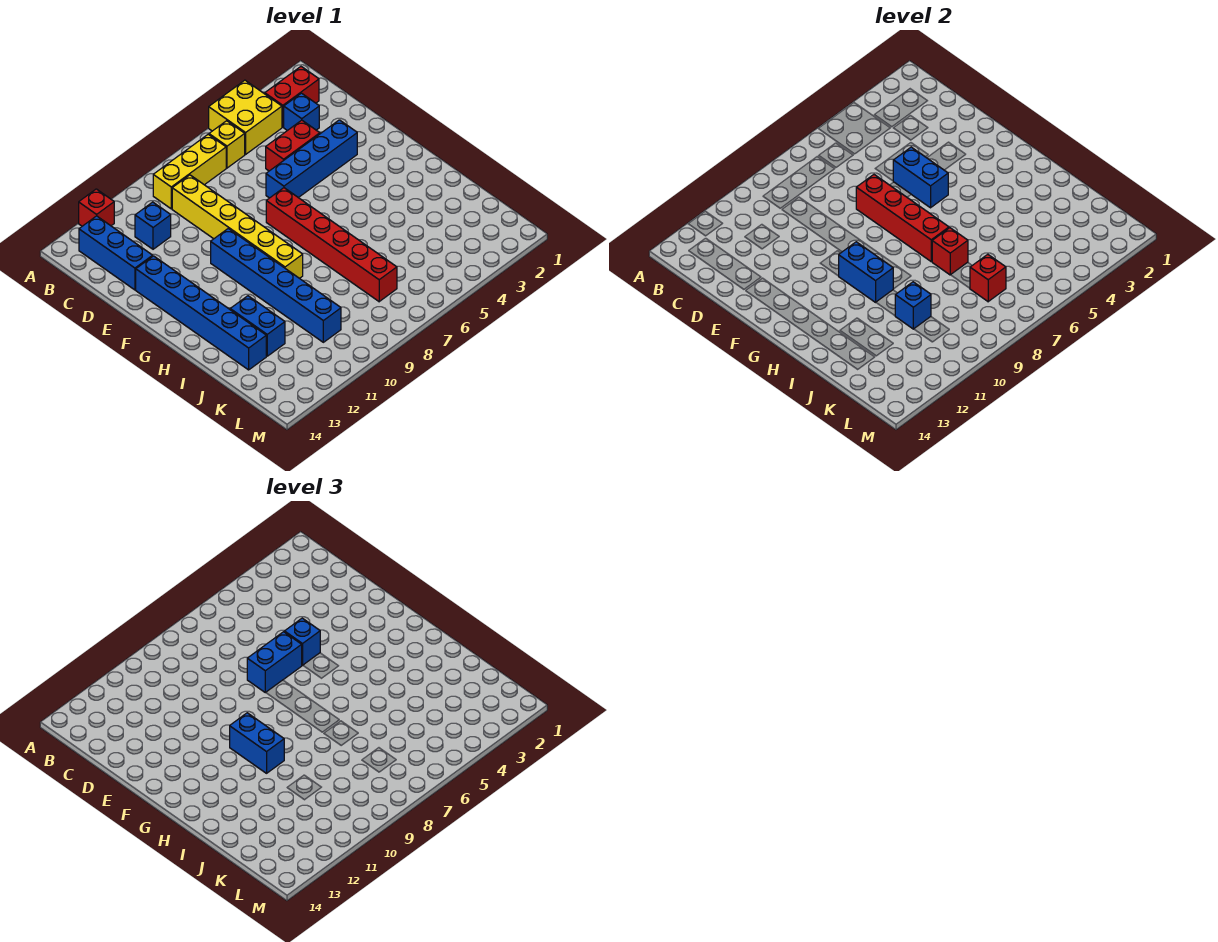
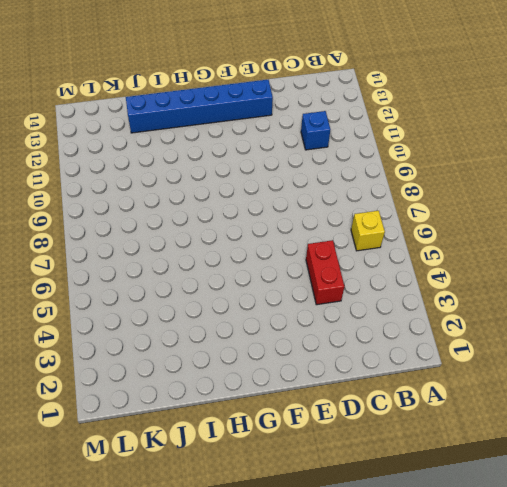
none -> yellow brick A4:B5 level 1
none -> red brick A12 level 1
none -> red brick B2:B3 level 1

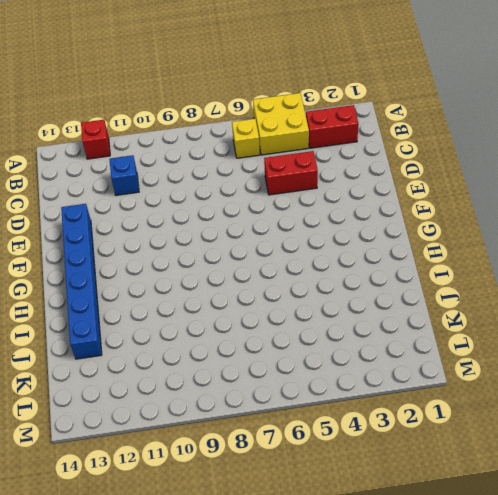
none -> yellow brick B7:B9 level 1
none -> blue brick B13:D13 level 1
none -> blue brick C3 level 1

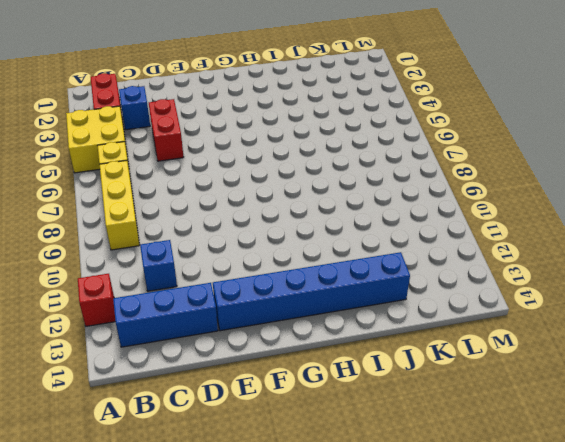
none -> yellow brick C9:H9 level 1
none -> blue brick E3:E6 level 1
none -> red brick F7:K7 level 1

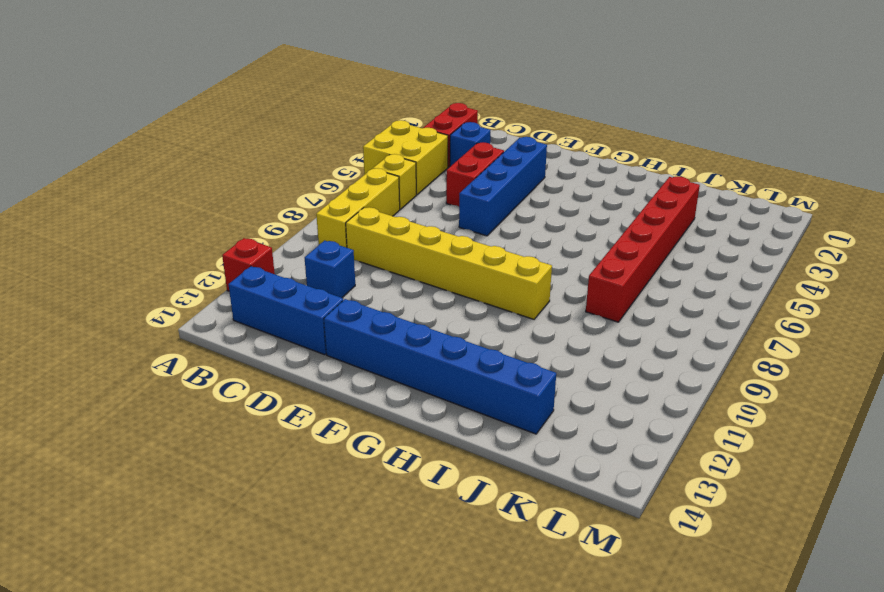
red brick J3:J8 level 1 -> red brick F7:K7 level 1
none -> blue brick F10:K10 level 1
none -> blue brick I12:J12 level 1
none -> blue brick E5:F5 level 2

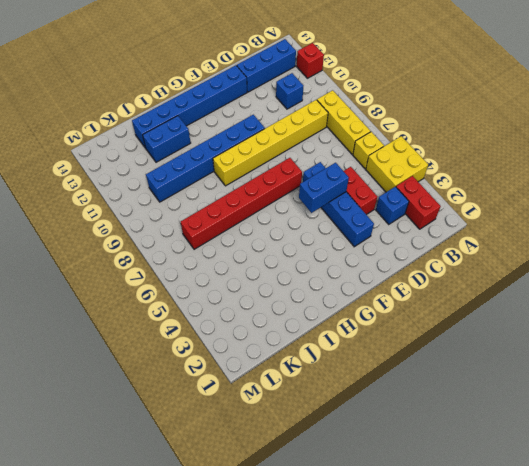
none -> red brick E7:H7 level 2
none -> blue brick G10:H10 level 2
none -> red brick I7 level 2

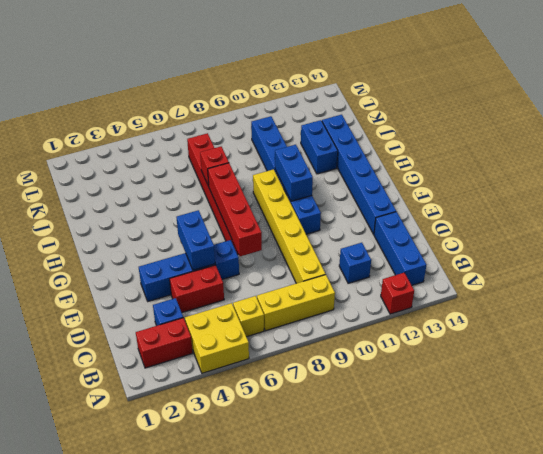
none -> blue brick J10 level 2
none -> red brick K7 level 2
none -> blue brick E5 level 3

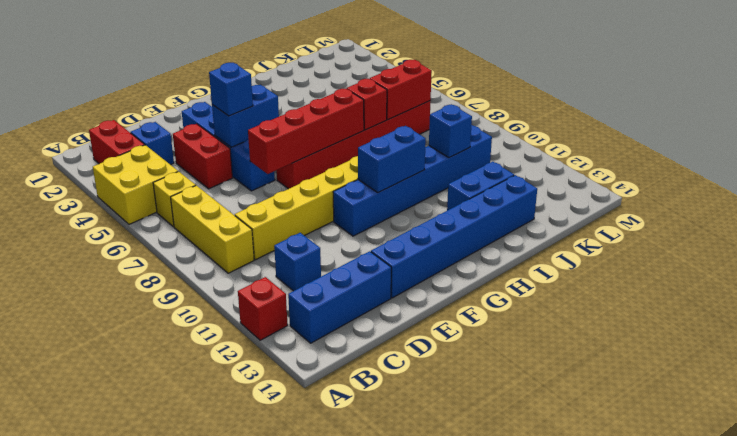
red brick J7:K7 level 2 -> red brick K7 level 2
none -> blue brick E6:E7 level 3
none -> blue brick G10:H10 level 3

